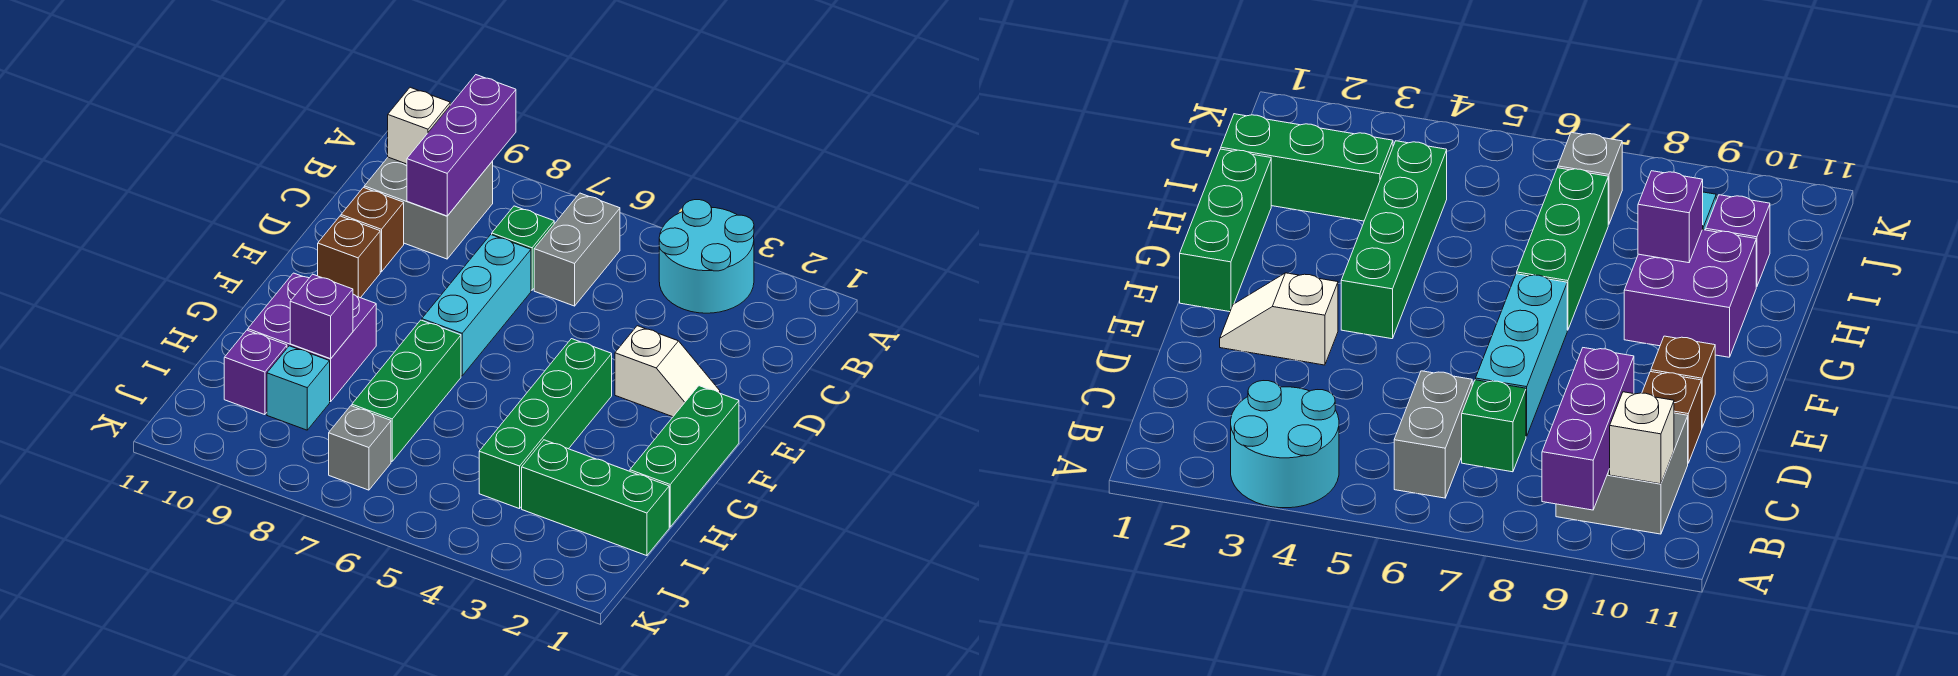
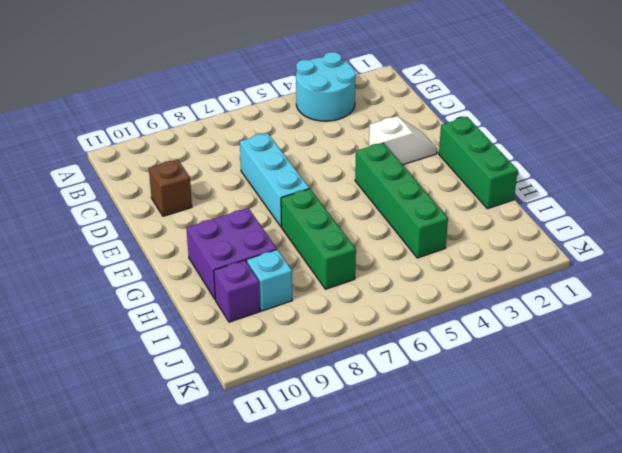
none -> grey brick B6:C6 level 1
none -> grey brick B9:C10 level 1
none -> green brick C7 level 1

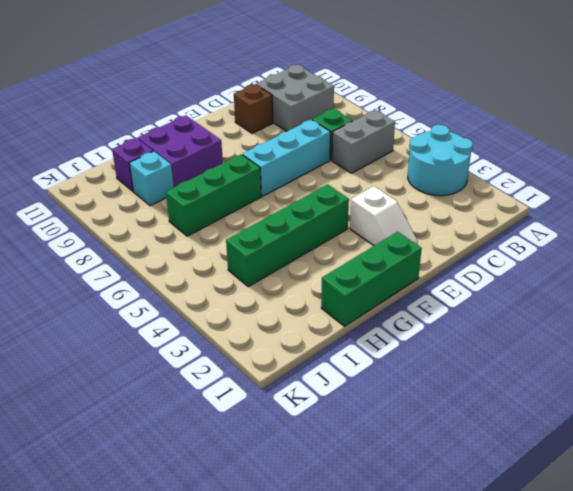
none -> brown brick E10 level 1
none -> green brick I1:I3 level 1
none -> grey brick J7 level 1

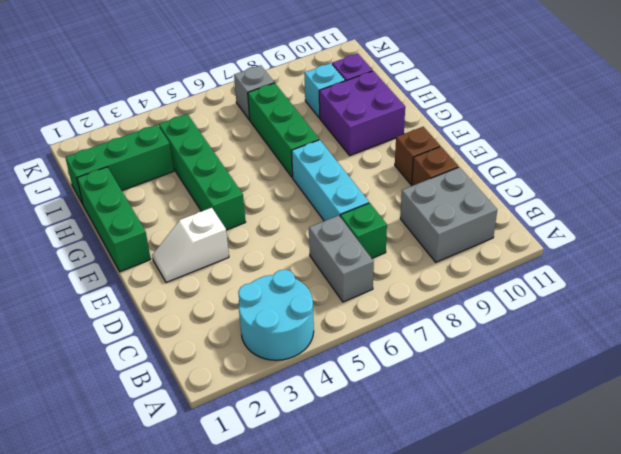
none -> purple brick A9:C9 level 2
none -> white brick B10 level 2
none -> purple brick H9 level 2

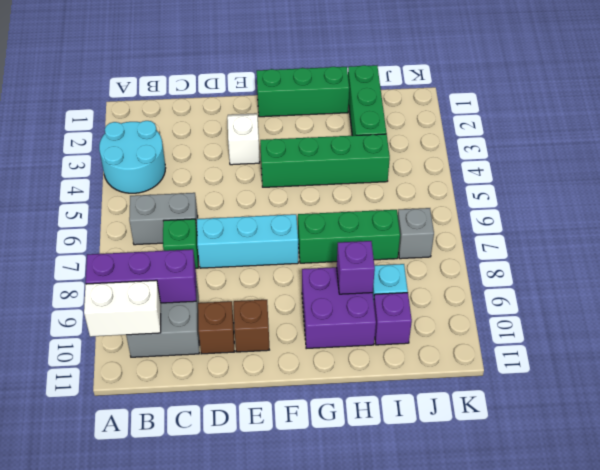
white brick A10:B10 level 2 -> white brick B10 level 2

